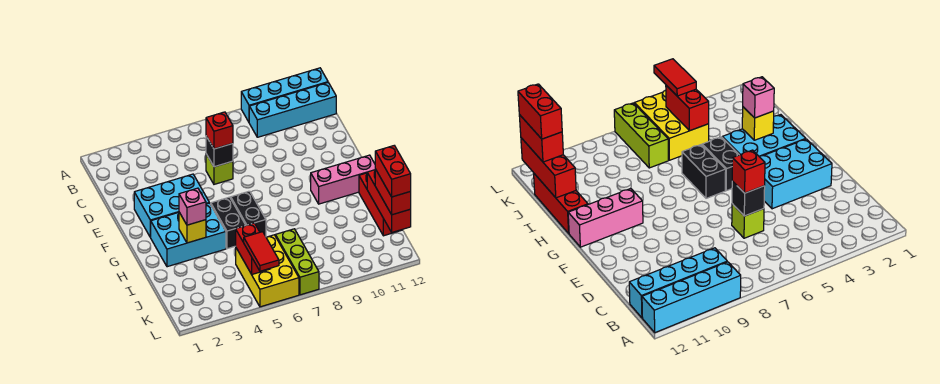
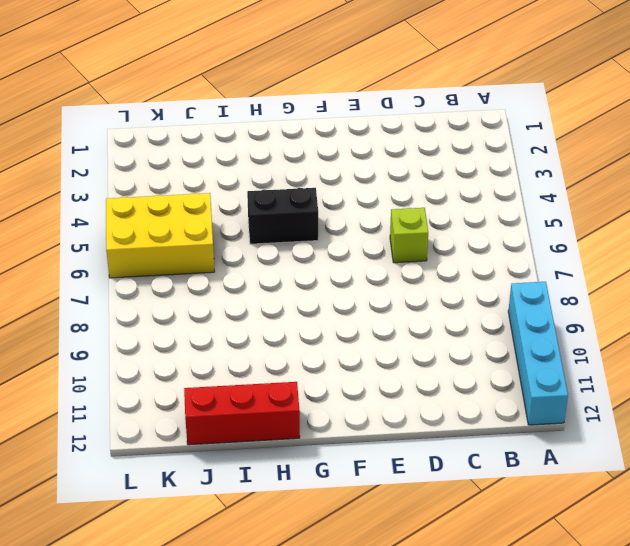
none -> cyan brick B9:B12 level 1
none -> cyan brick E2:F4 level 1
none -> cyan brick G2:H4 level 1

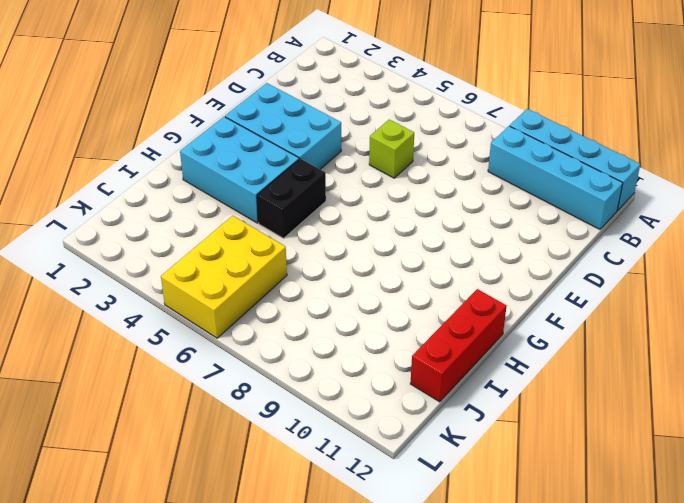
none -> black brick G6:H6 level 1
none -> pink brick G10:G12 level 1
none -> lime brick J7:L7 level 1

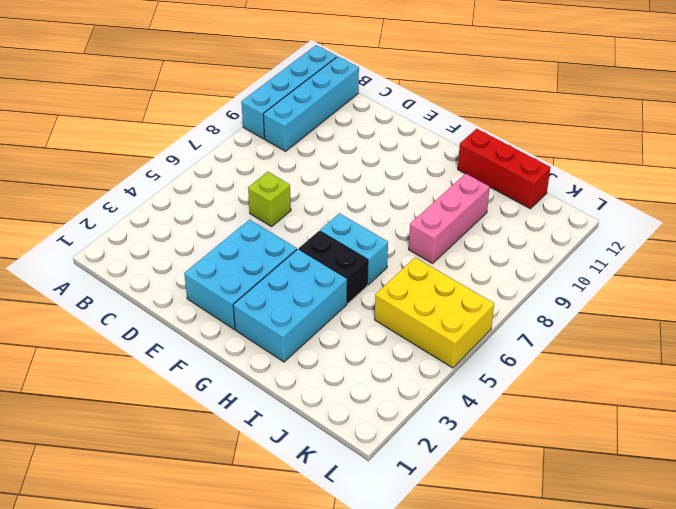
cyan brick G6:H6 level 1 -> black brick G6:H6 level 1
pink brick I8:I10 level 1 -> pink brick G10:G12 level 1
none -> lime brick J7:L7 level 1
none -> black brick D6 level 2
none -> yellow brick H3 level 2

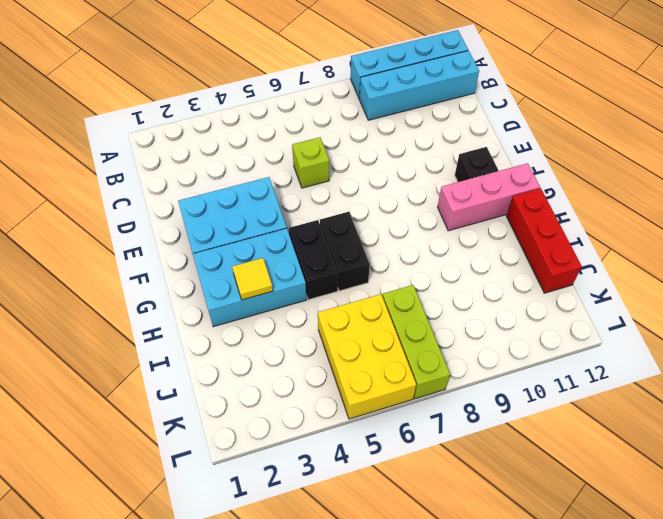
black brick F11 level 1 -> black brick D6 level 2
yellow tile H3 level 2 -> yellow brick H3 level 2
none -> red brick I12:K12 level 2
none -> red brick J5:K5 level 2
none -> red brick D6 level 3

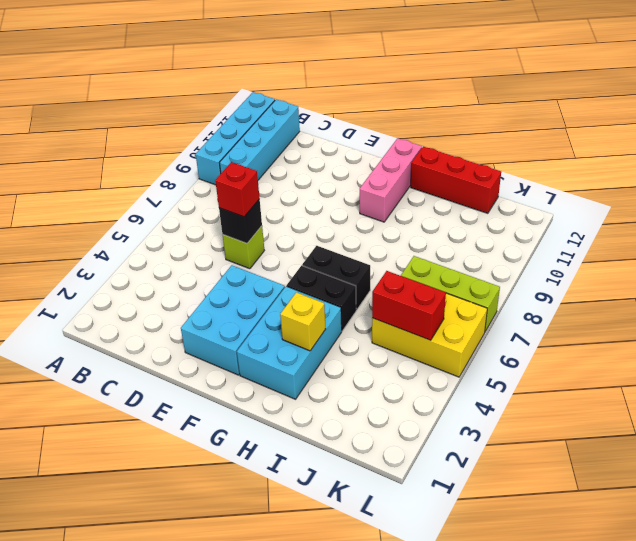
none -> red brick I12:K12 level 2
none -> pink brick H3 level 3
none -> red brick J12:K12 level 3

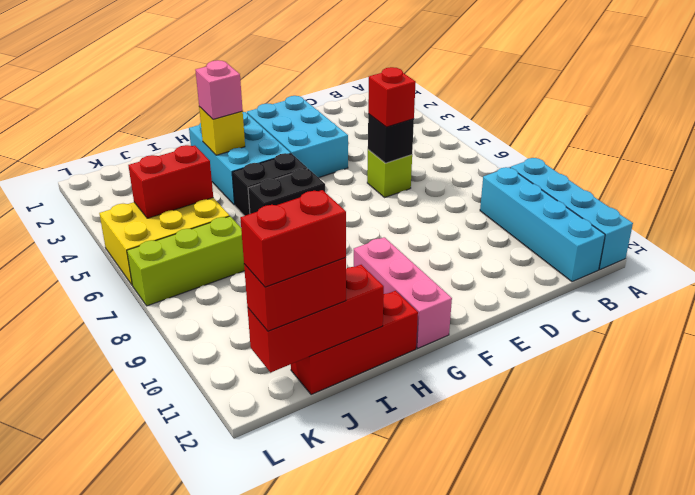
none -> red tile K5:L5 level 3

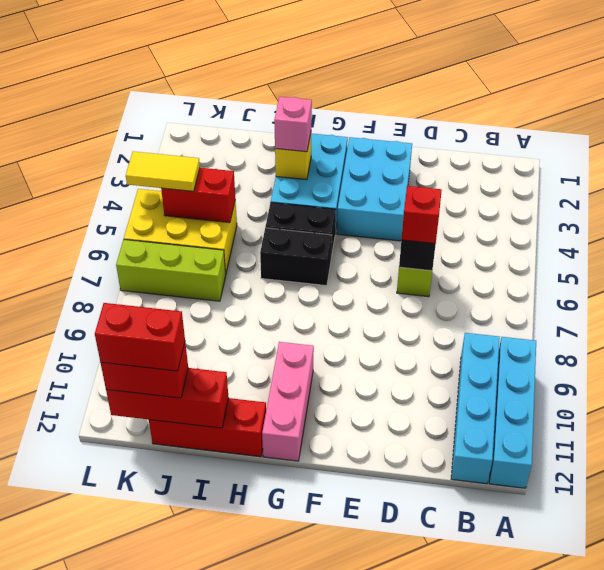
yellow tile K5:L5 level 3 -> red tile K5:L5 level 3

